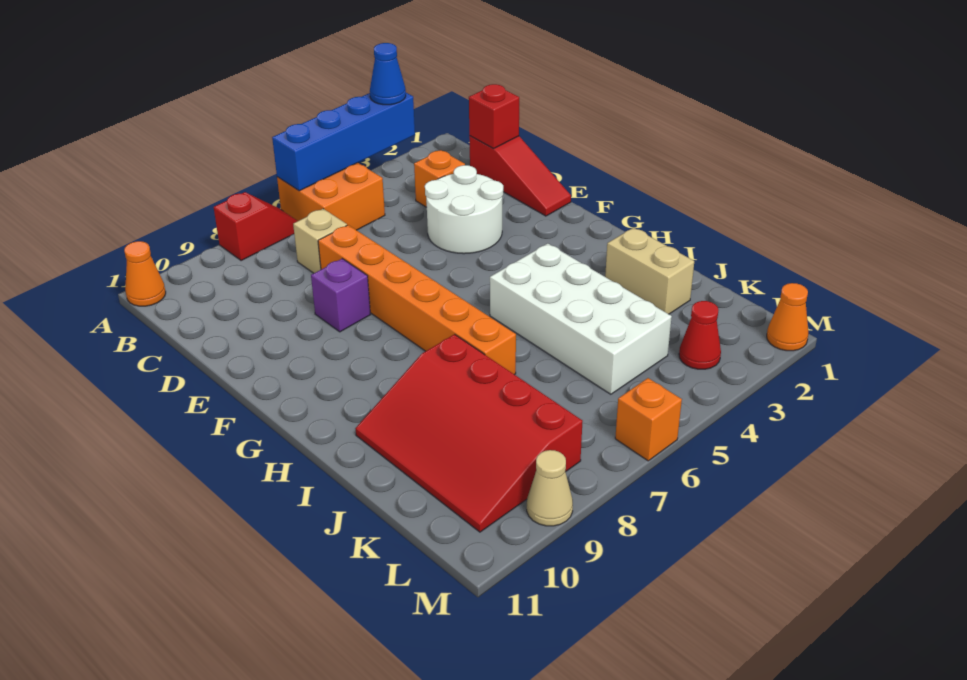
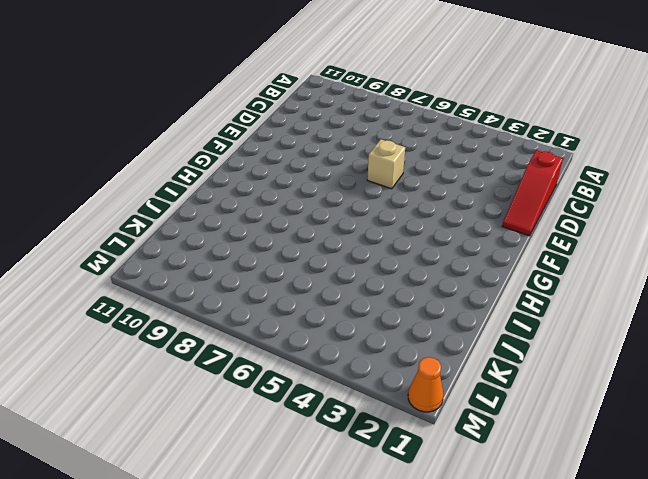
tan brick E6 level 1 -> tan brick C7 level 1
none -> orange brick A5:B6 level 1
none -> red slope A7:A8 level 1 top 8
none -> orange cone A11 level 1

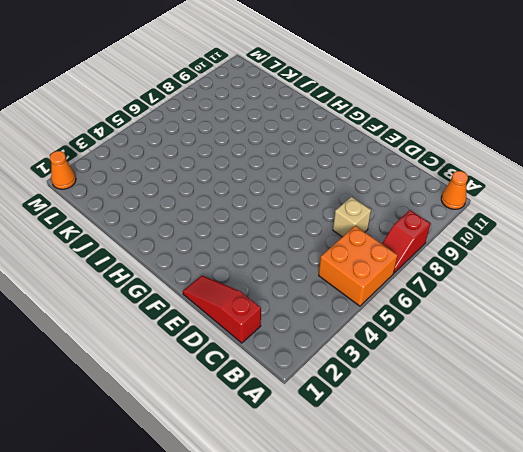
none -> orange brick C3 level 1
none -> white round brick D3:E4 level 1
none -> orange brick D7:I7 level 1

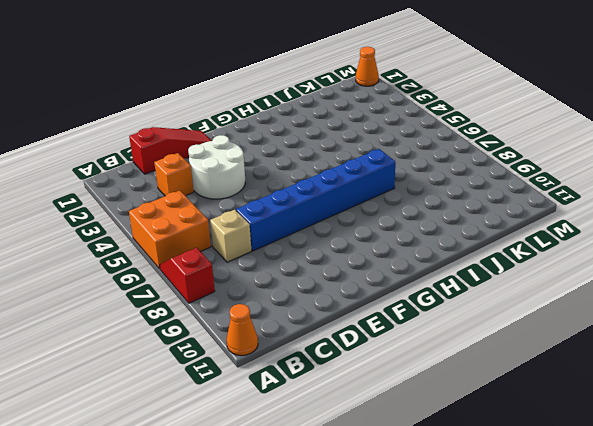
blue brick D7:I7 level 1 -> orange brick D7:I7 level 1
none -> purple brick E8 level 1
none -> white brick H4:K5 level 1
none -> tan brick I2:J2 level 1

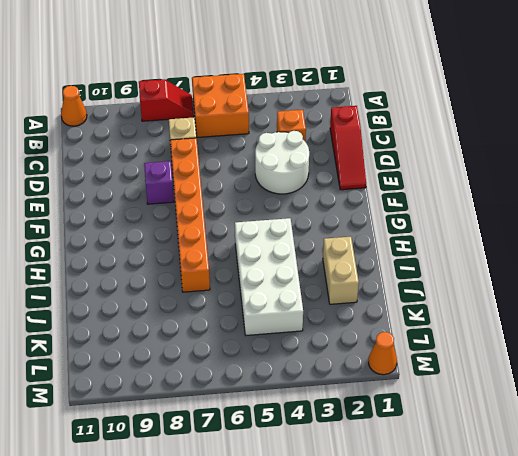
none -> red slope I8:L10 level 1 top 8
none -> red cone L3 level 1
none -> orange brick M6 level 1

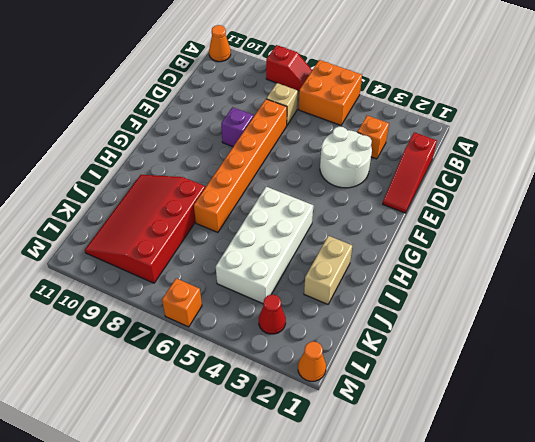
none -> tan cone M9 level 1
none -> blue brick A3:A6 level 2
none -> red brick C1 level 2

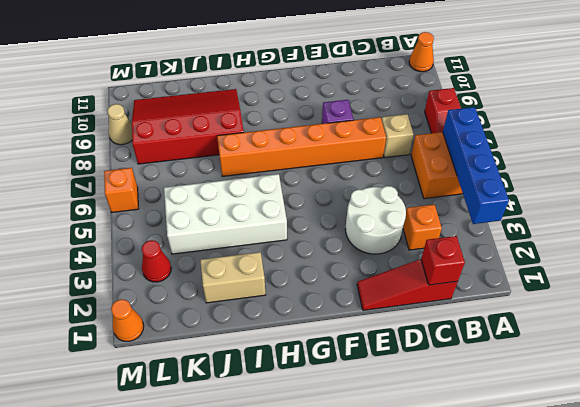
none -> blue cone A3 level 3

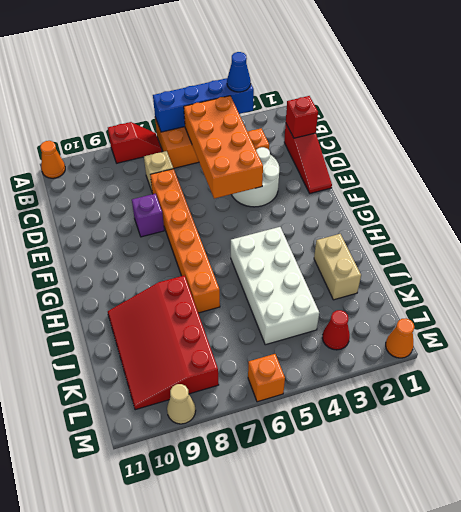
orange brick B4:E5 level 2 -> none

